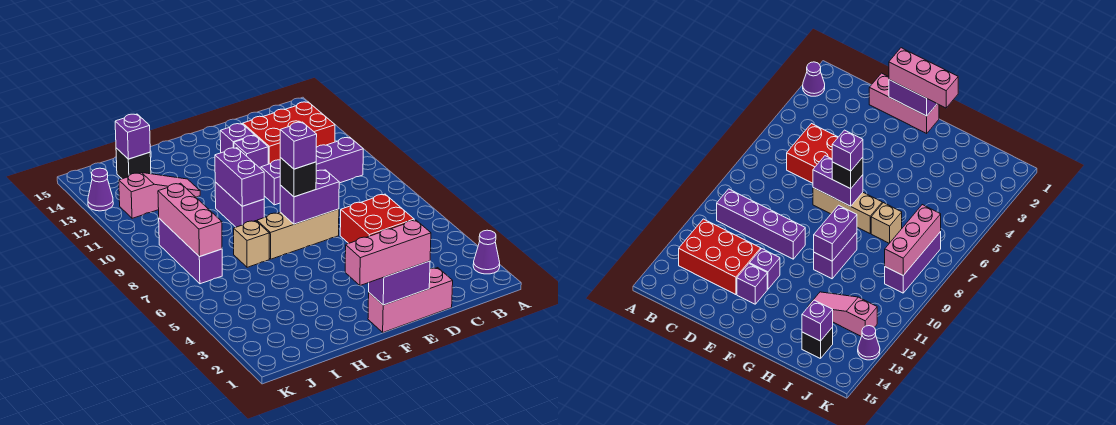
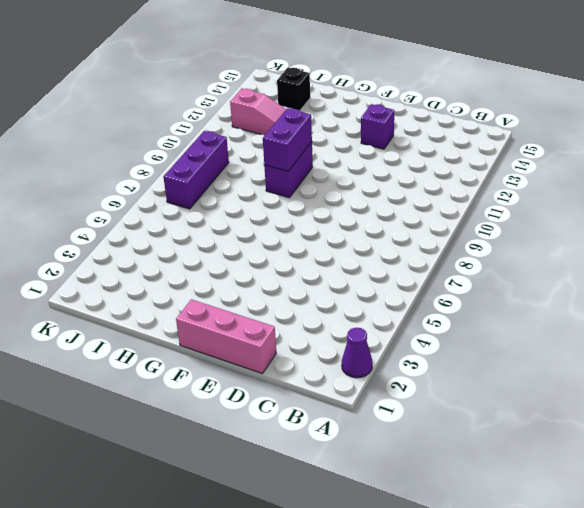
none -> purple brick B10:E10 level 1
none -> red brick B12:D13 level 1
none -> red brick C5:D6 level 1

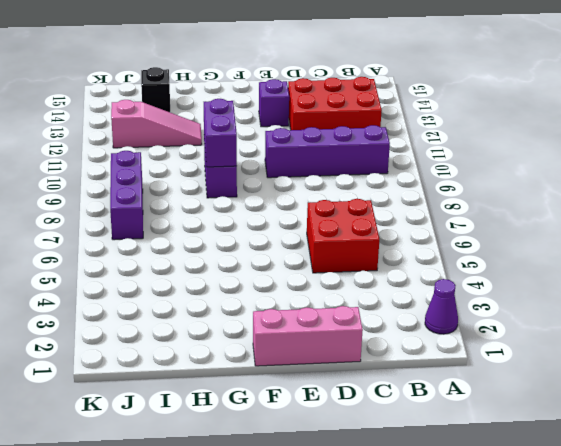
none -> tan brick E7:G7 level 1
none -> purple brick E12 level 1
none -> tan brick H7 level 1

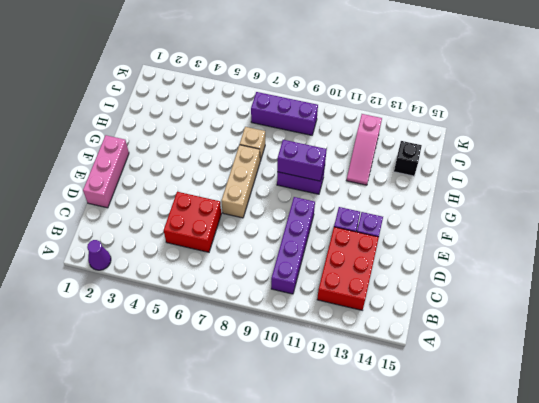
none -> purple cone K13 level 1
none -> purple brick E1:F1 level 2
none -> purple brick E7:F7 level 2

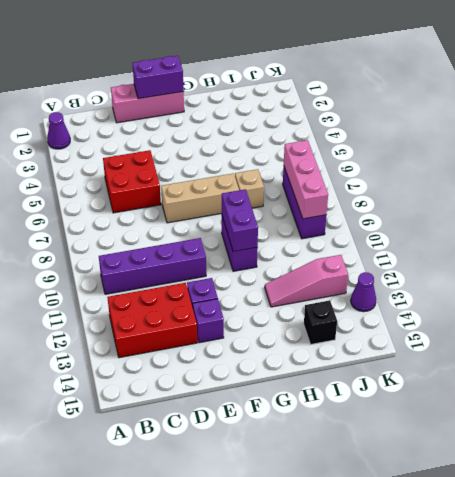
none -> purple brick E7:F7 level 2
none -> purple brick I14 level 2
none -> pink brick E1:G1 level 3

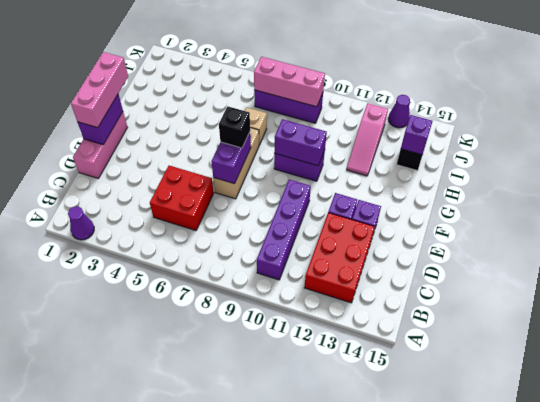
none -> purple brick F7 level 4

